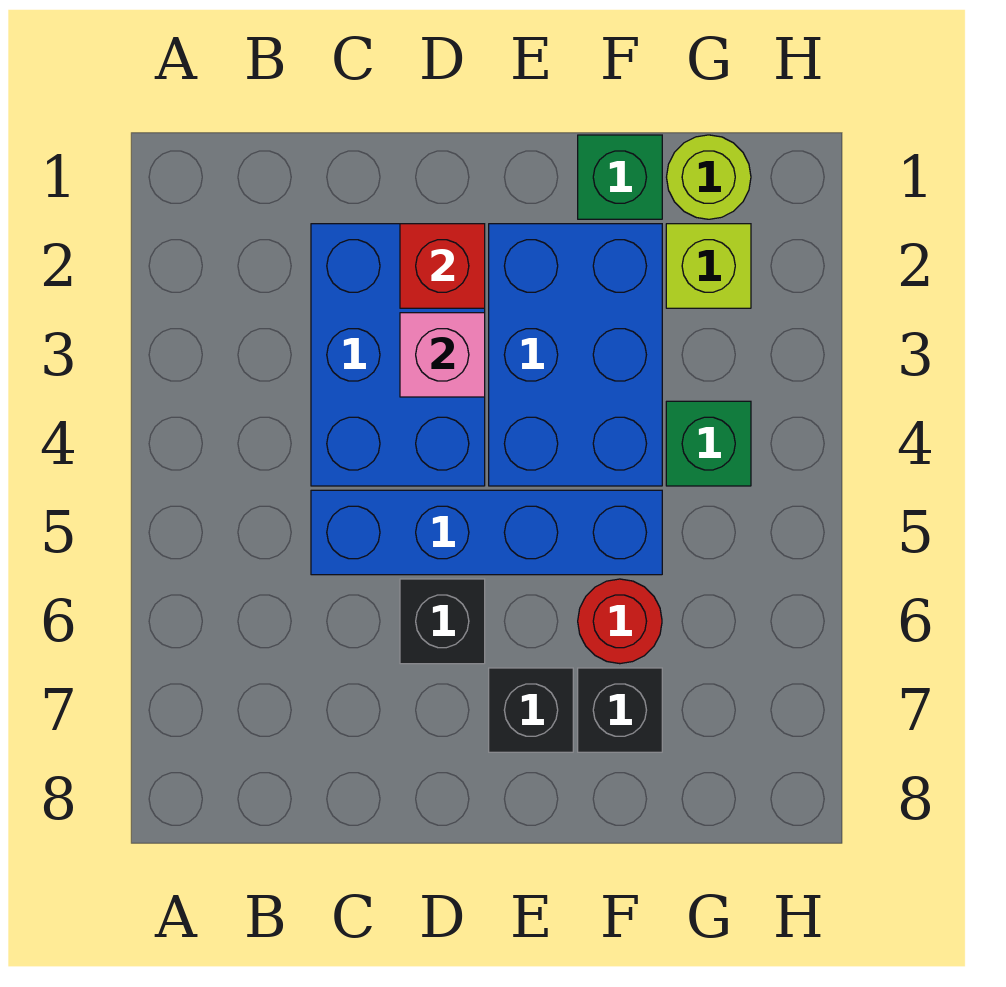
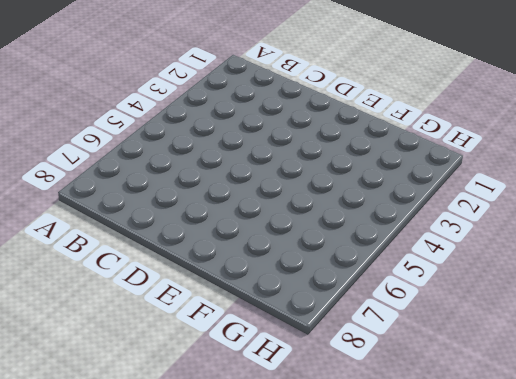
none -> blue brick C2:D4 level 1
none -> blue brick C5:F5 level 1
none -> black brick D6 level 1

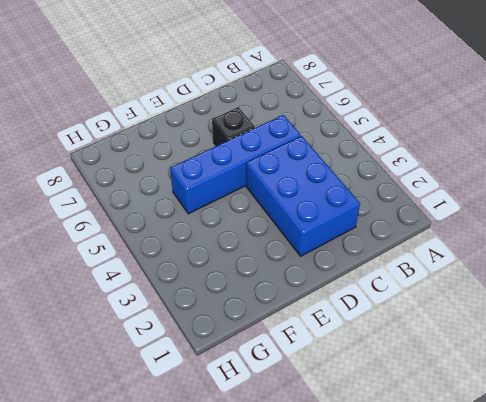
none -> blue brick E2:F4 level 1
none -> black brick E7 level 1
none -> green brick F1 level 1

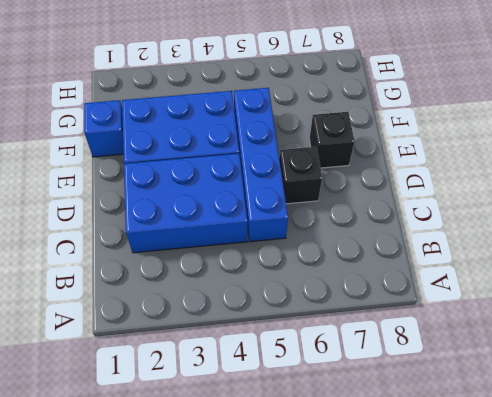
blue brick F1 level 1 -> green brick F1 level 1
none -> red round brick F6 level 1
none -> black brick F7 level 1
none -> lime round brick G1 level 1

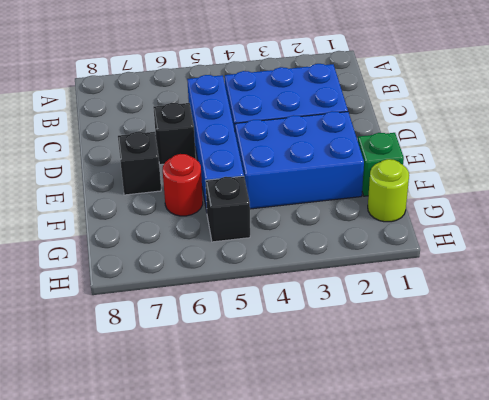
black brick G5 level 1 -> black brick F7 level 1
none -> lime brick G2 level 1
none -> green brick G4 level 1
none -> red brick D2 level 2

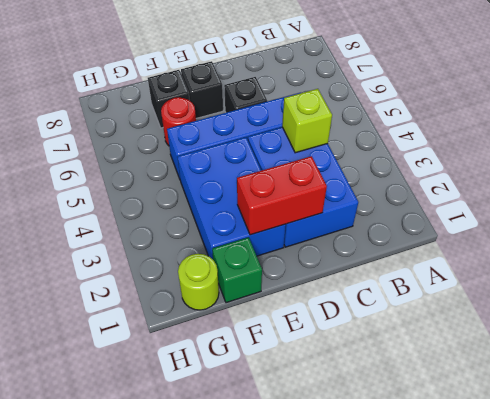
lime brick C4 level 2 -> lime brick G2 level 1
red brick D2:E2 level 2 -> red brick D2 level 2
none -> green brick G4 level 1
none -> pink brick D3 level 2

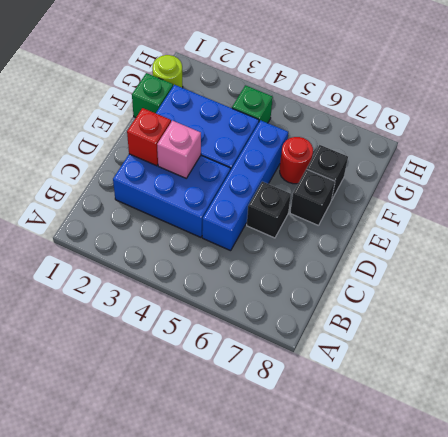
none -> lime brick G2 level 1

